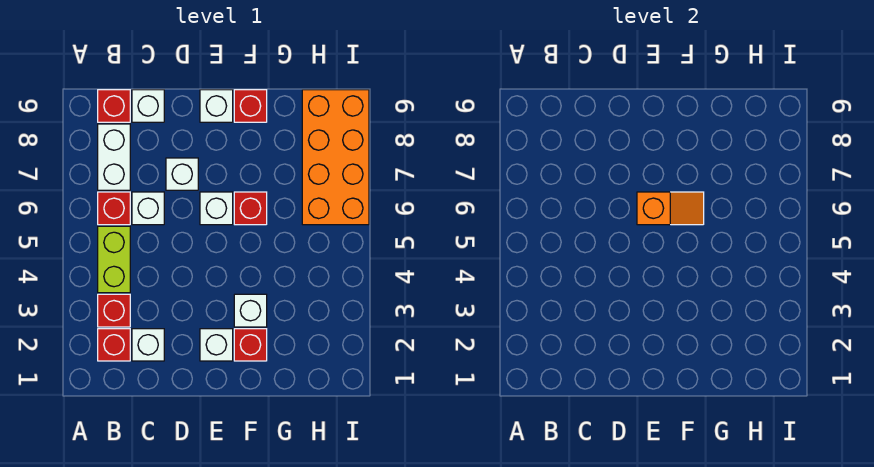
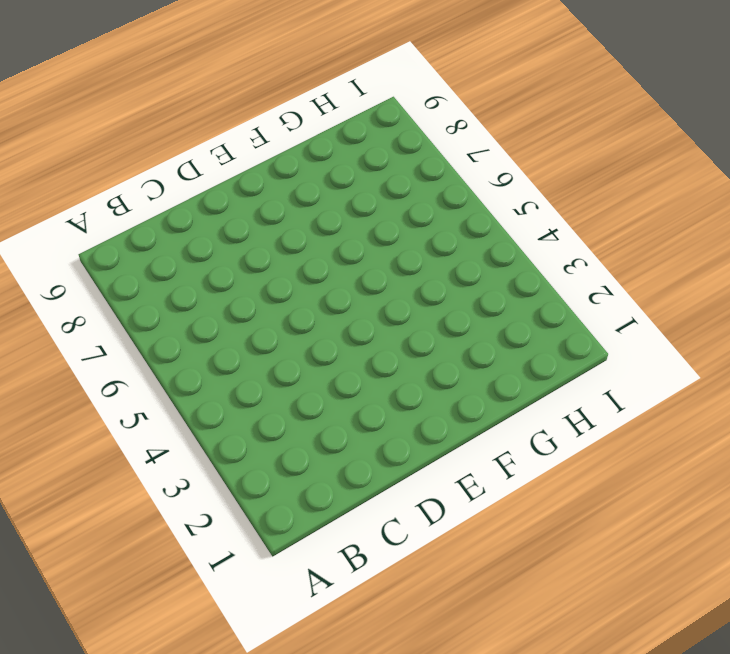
none -> red brick B2 level 1
none -> red brick B3 level 1
none -> lime brick B4:B5 level 1

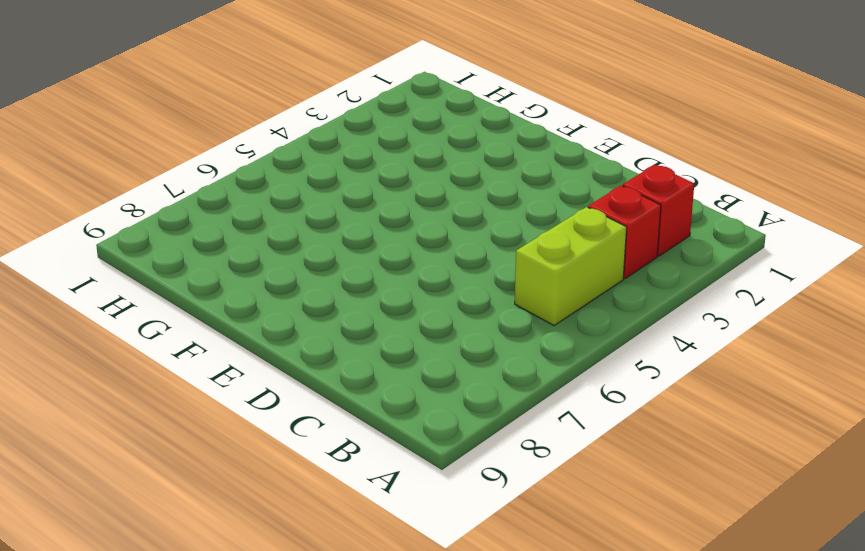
none -> red brick B6 level 1
none -> white brick B7:B8 level 1
none -> red brick B9 level 1

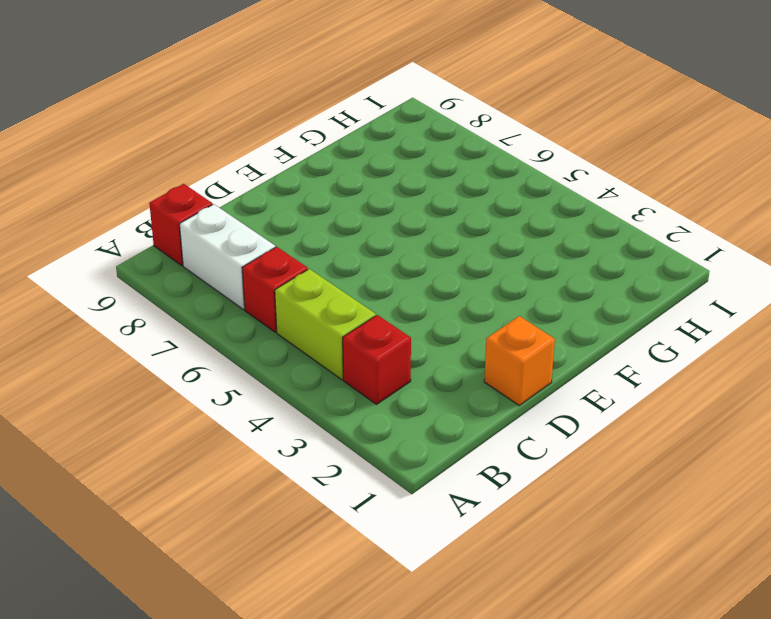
orange brick D1 level 1 -> none
none -> red brick B2 level 1
none -> white brick C2 level 1
none -> white brick C6 level 1

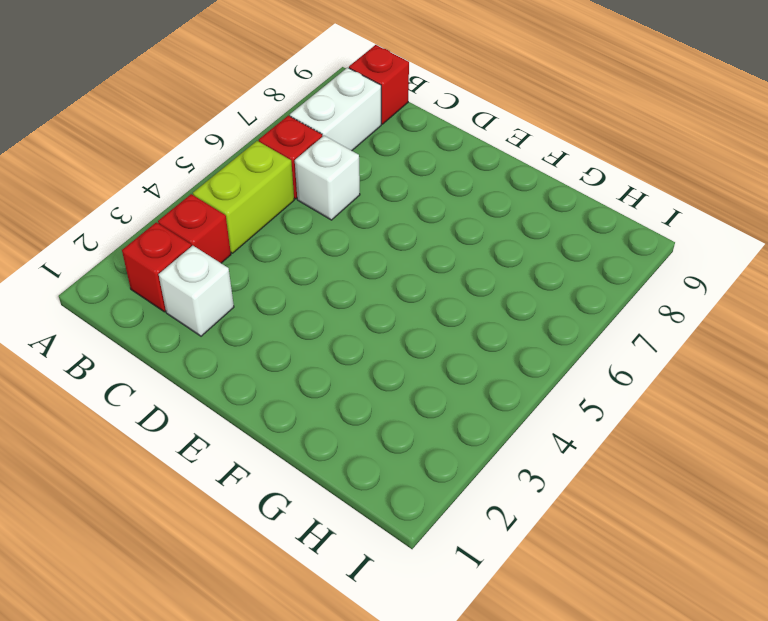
none -> white brick C9 level 1
none -> white brick D7 level 1
none -> white brick E2 level 1

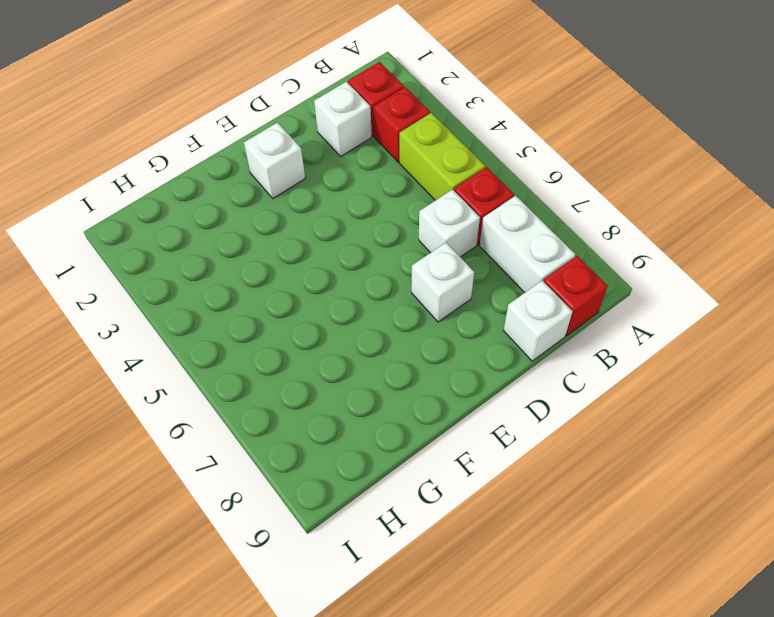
none -> white brick E6 level 1
none -> white brick E9 level 1
none -> red brick F2 level 1

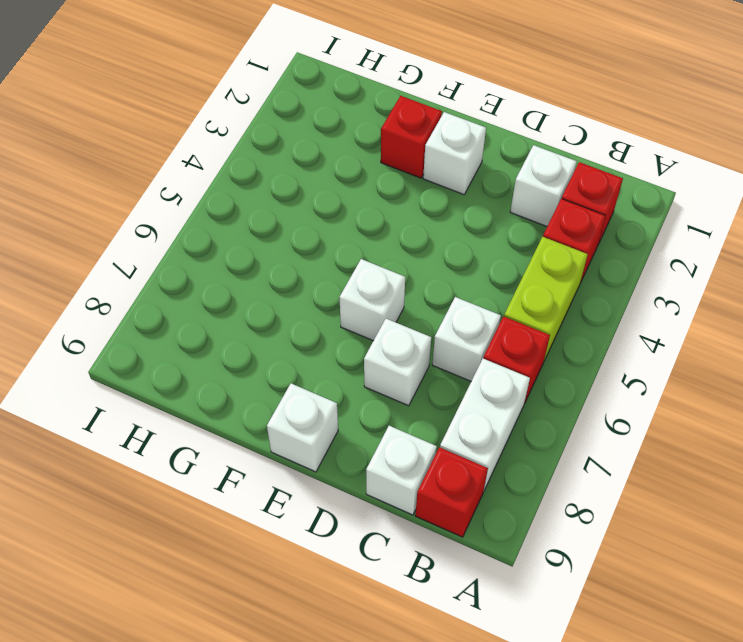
none -> white brick F3 level 1
none -> red brick F6 level 1
none -> red brick F9 level 1

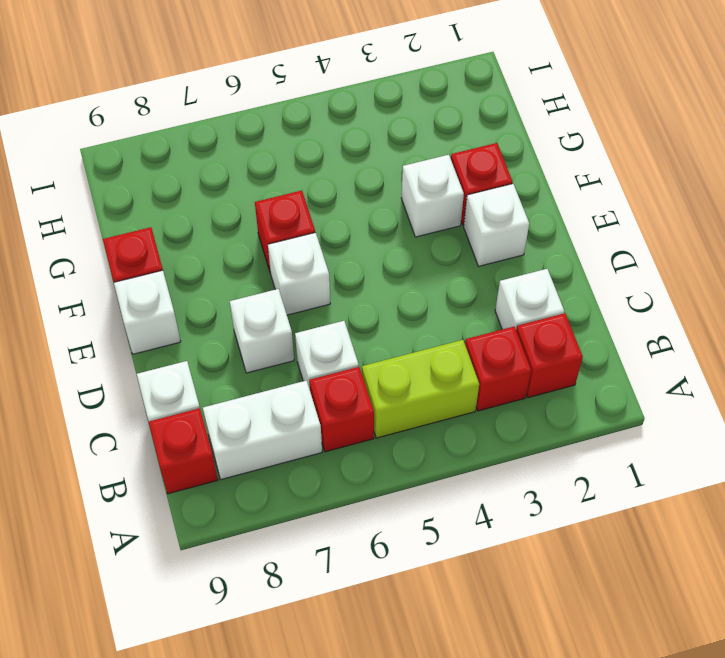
none -> orange brick H6:I9 level 1
none -> orange slope E6:F6 level 2 top E

